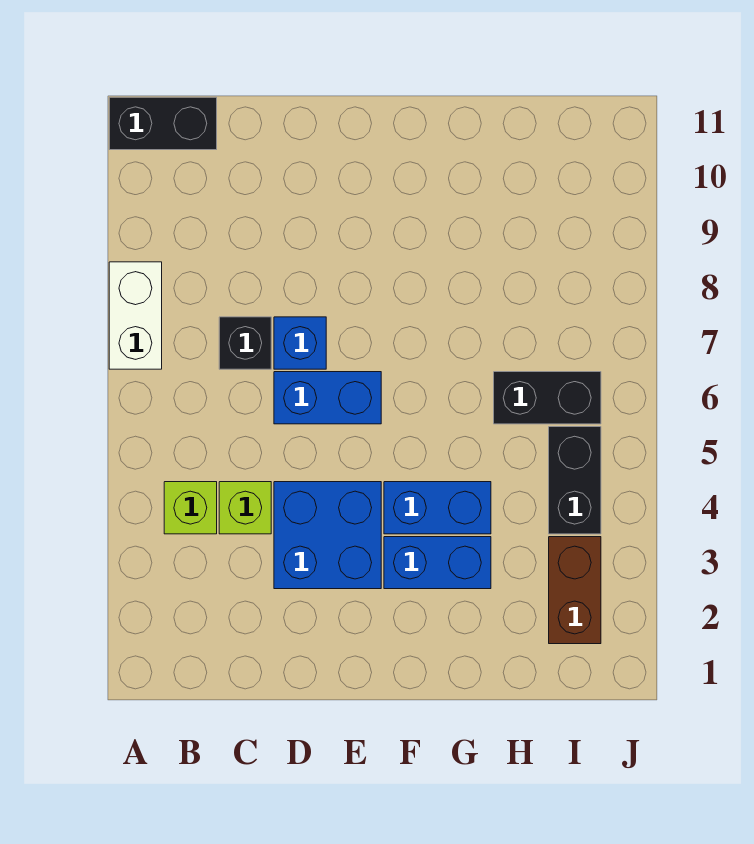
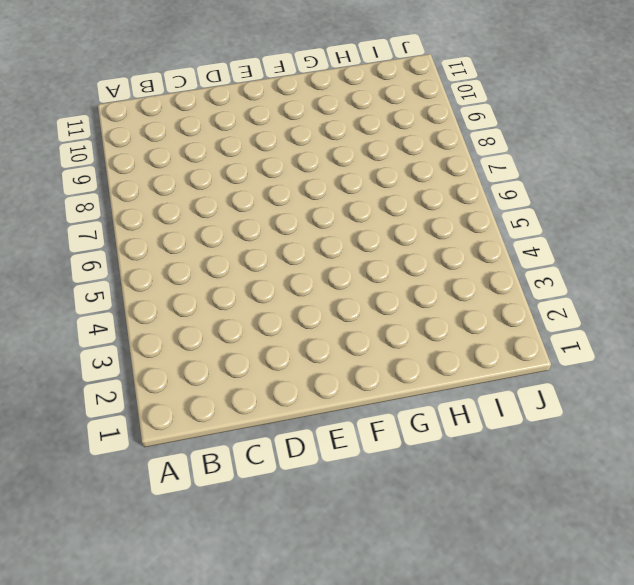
none -> white brick A7:A8 level 1
none -> black brick A11:B11 level 1
none -> lime brick B4 level 1

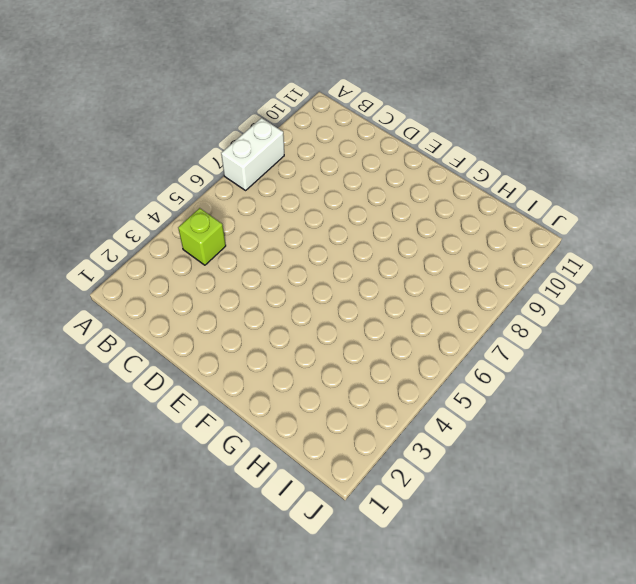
none -> black brick A11:B11 level 1
none -> lime brick C4 level 1
none -> black brick C7 level 1

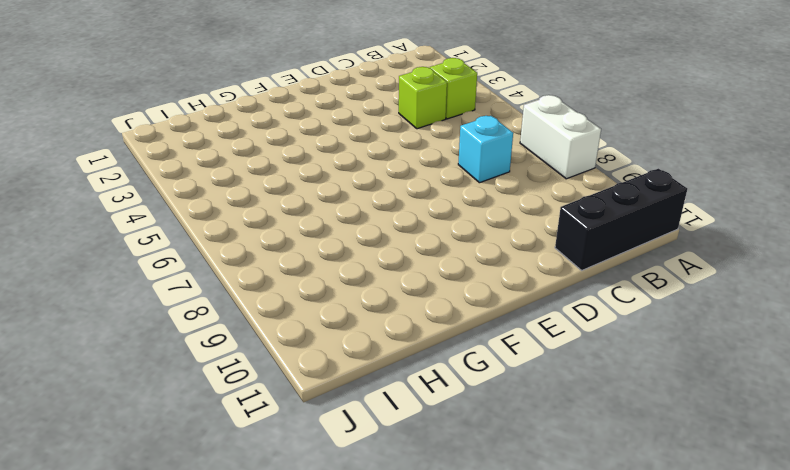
black brick A11:C11 level 1 -> black brick A11:B11 level 1
cyan brick C7 level 1 -> black brick C7 level 1
none -> blue brick D3:E4 level 1
none -> blue brick D6:E6 level 1
none -> blue brick D7 level 1

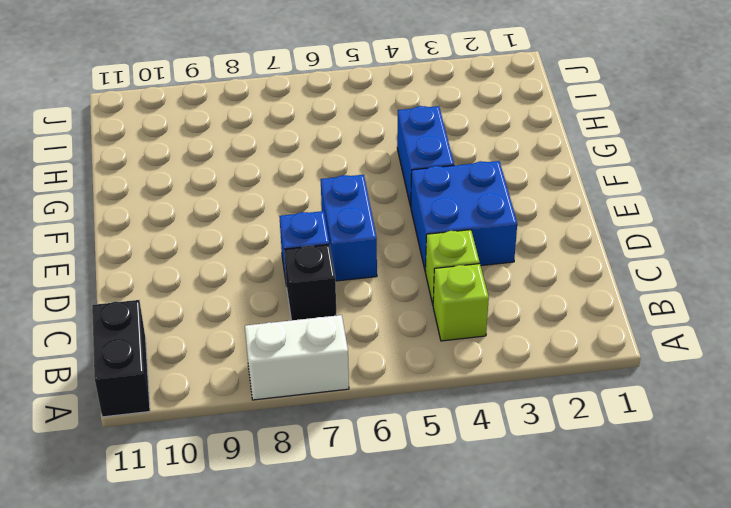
none -> blue brick F3:G3 level 1
none -> black brick H6:I6 level 1
none -> brown brick I2:I3 level 1

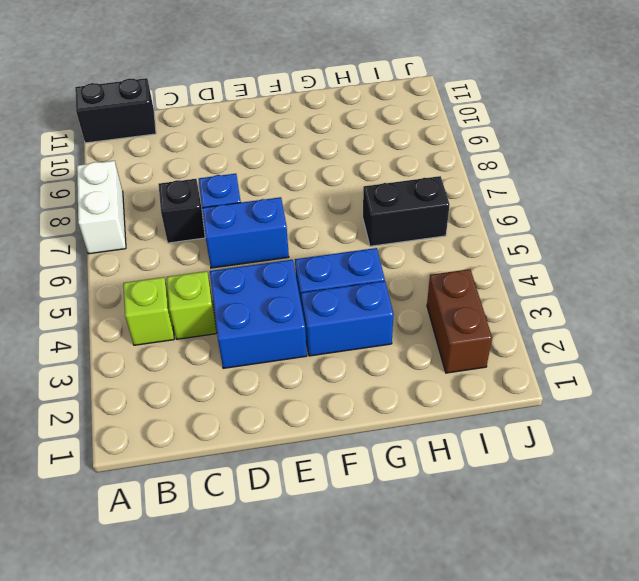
none -> black brick I4:I5 level 1

